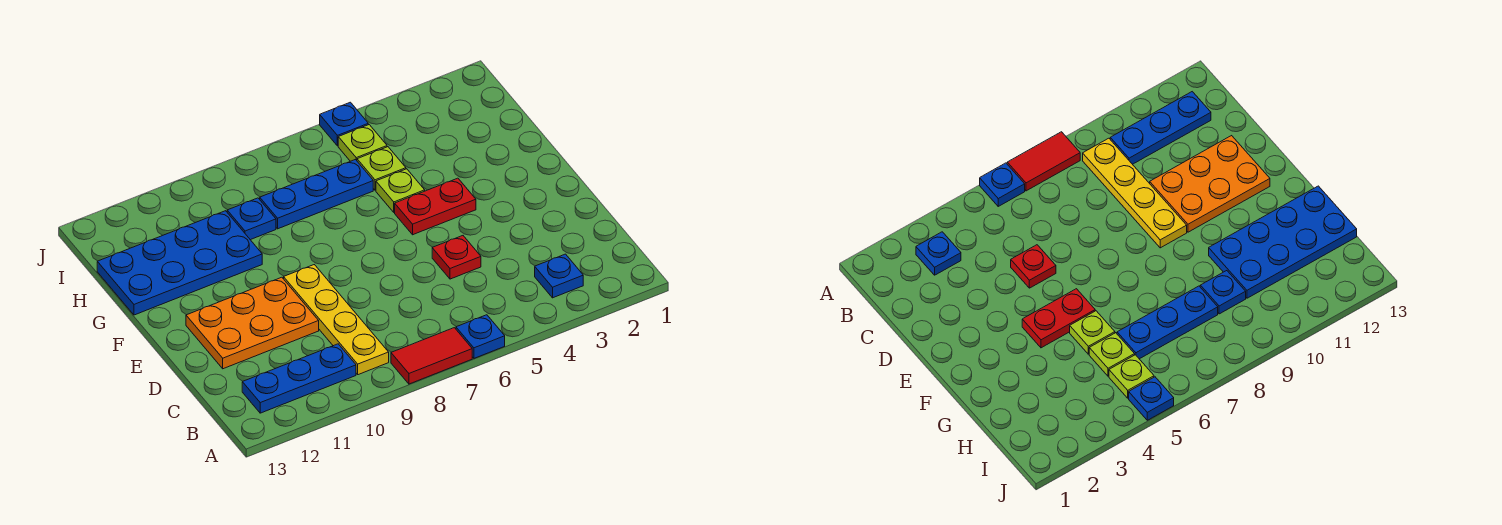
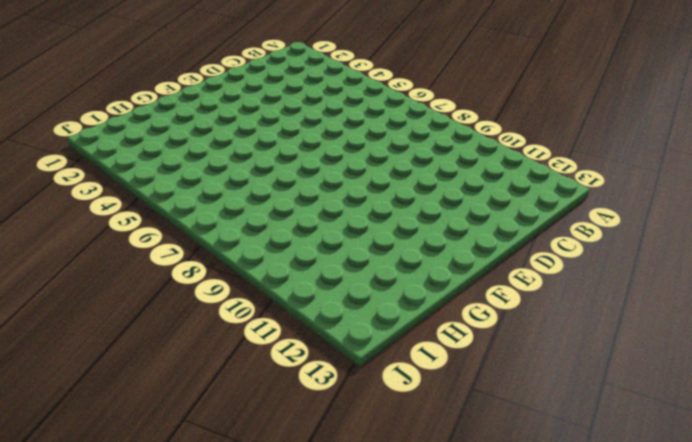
none -> blue plate A6 level 1
none -> red tile A7:A8 level 1
none -> blue plate B3 level 1

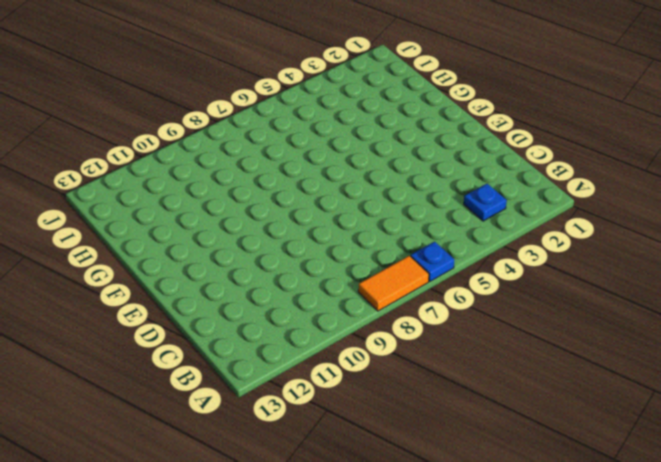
orange tile A7:A8 level 1 -> red tile A7:A8 level 1
none -> yellow plate B9:E9 level 1
none -> blue plate B10:B12 level 1
none -> red plate D5 level 1

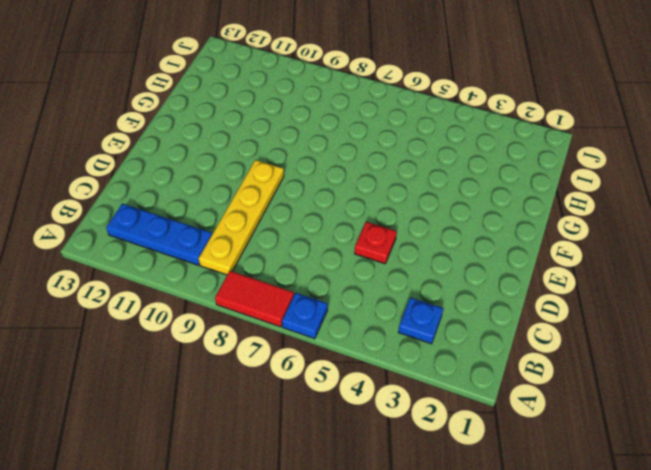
none -> orange plate D10:E12 level 1
none -> red plate F4:F5 level 1
none -> lime plate G5 level 1

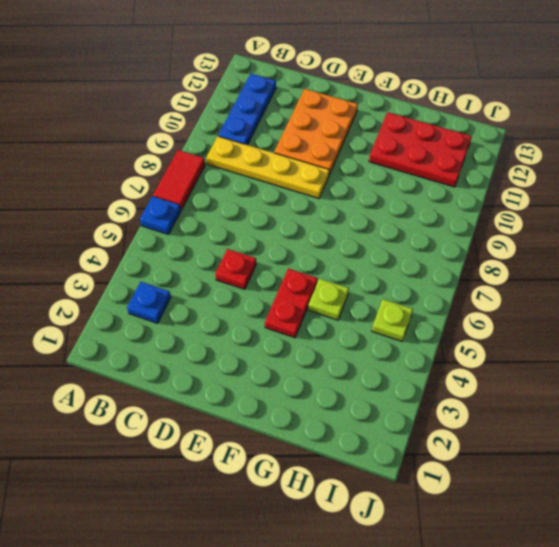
red plate G11:I12 level 1 -> blue plate G10:H13 level 1
none -> lime plate H5 level 1
none -> blue plate H6:H8 level 1
none -> blue plate H9 level 1

